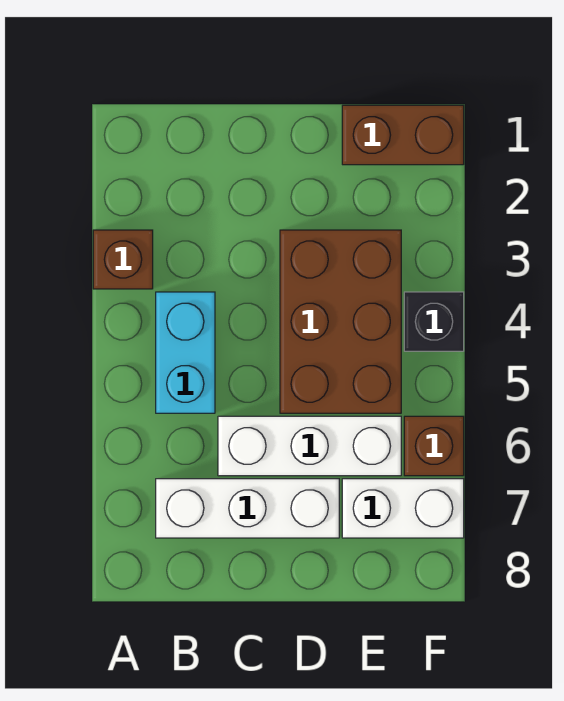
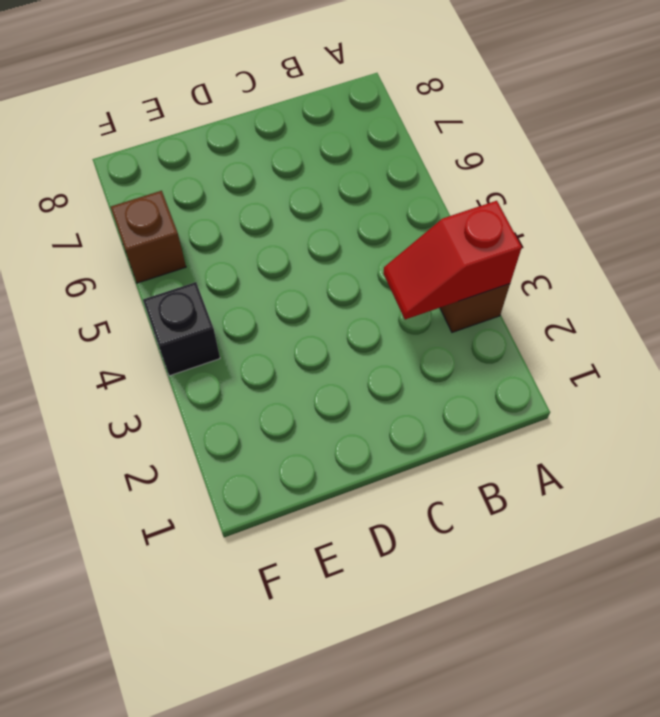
red slope A3:B3 level 2 top A -> none
none -> cyan brick B4:B5 level 1
none -> white brick B7:D7 level 1

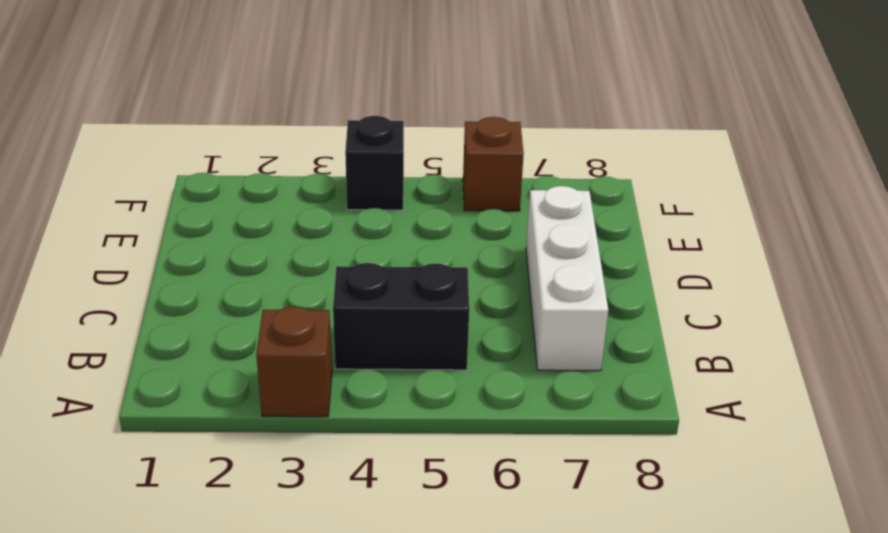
black brick B4:B5 level 1 -> cyan brick B4:B5 level 1
none -> white brick C6:E6 level 1
none -> brown brick D3:E5 level 1

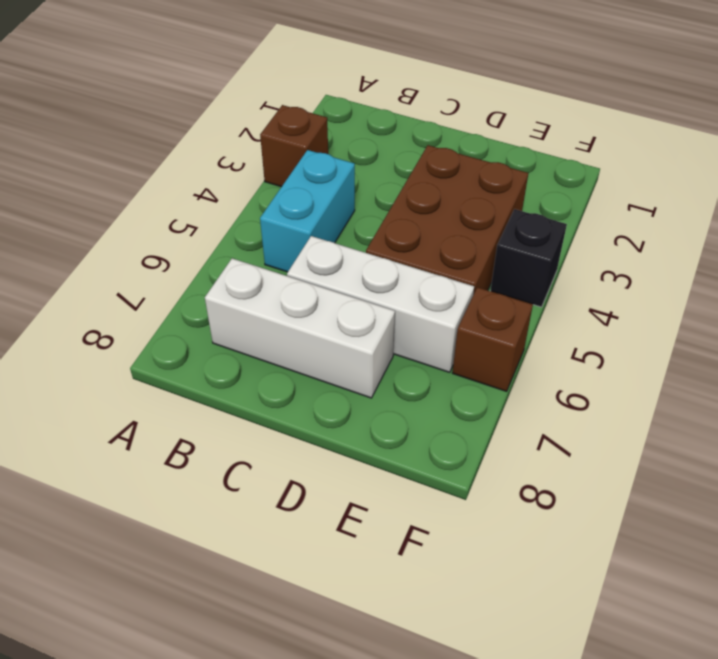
none -> brown brick E1:F1 level 1
none -> white brick E7:F7 level 1

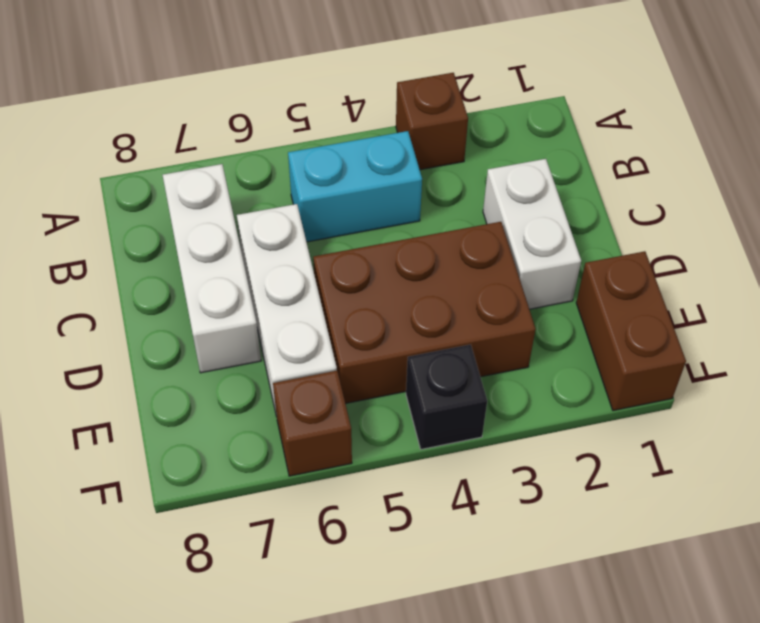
white brick C2:D2 level 1 -> white brick E7:F7 level 1

